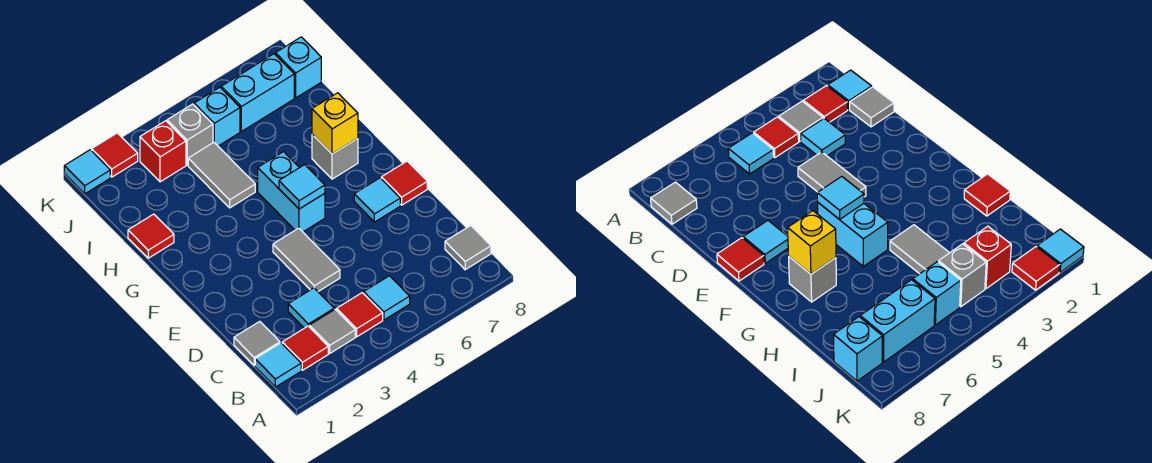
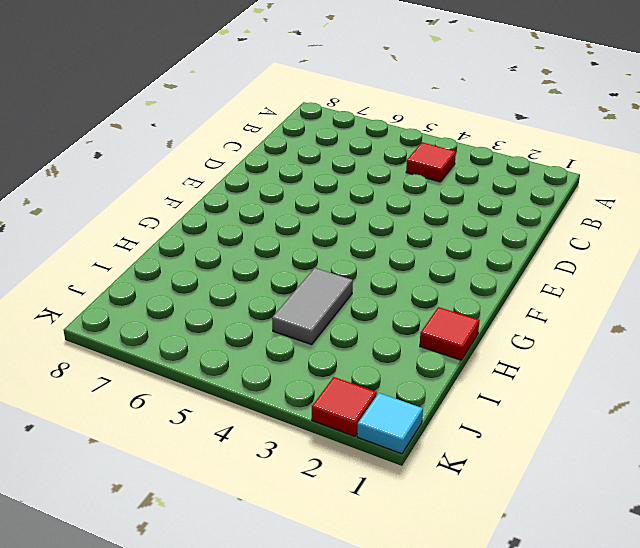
none -> cyan tile B1 level 1
none -> red tile B2 level 1
none -> grey tile B3 level 1

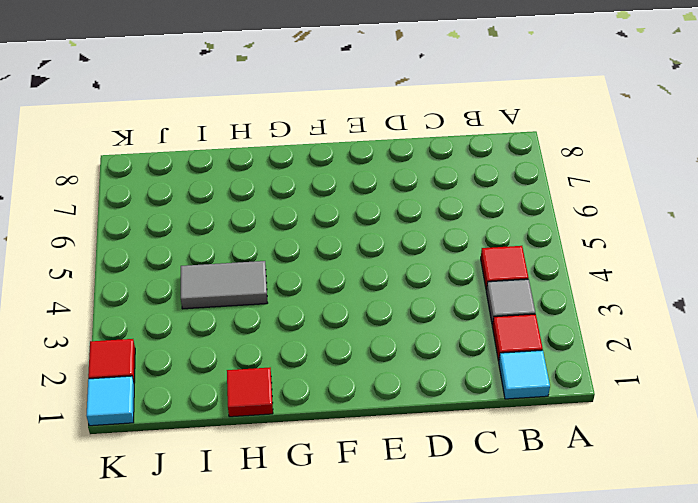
none -> cyan tile B5 level 1
none -> grey tile B8 level 1
none -> grey tile C1 level 1

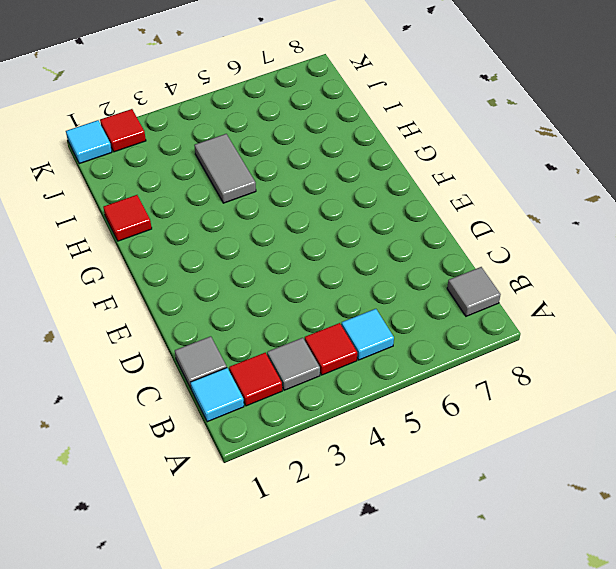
none -> cyan tile C3 level 1
none -> grey tile D4:E4 level 1
none -> cyan tile E7 level 1

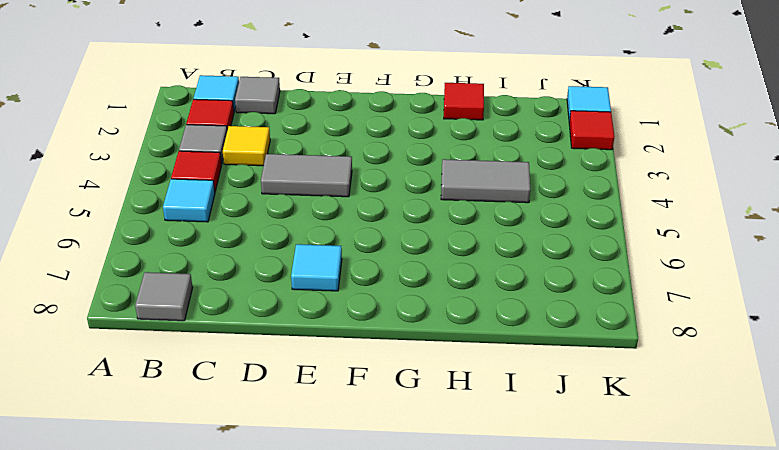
yellow tile C3 level 1 -> cyan tile C3 level 1
none -> red tile E8 level 1
none -> cyan brick F5:G5 level 1
none -> grey brick G7 level 1

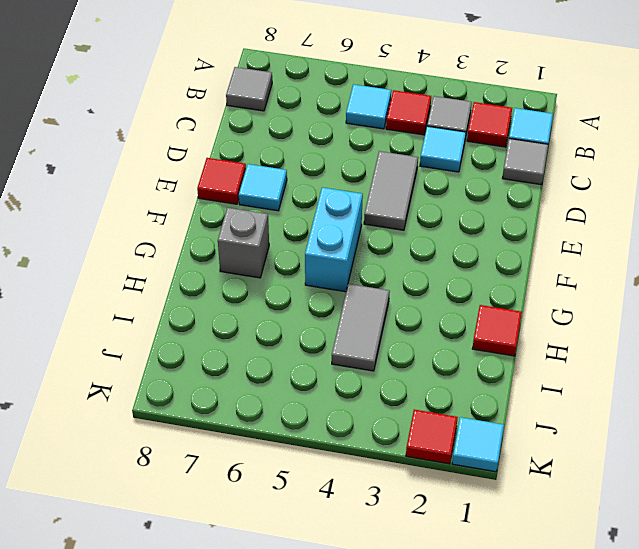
none -> red brick J3 level 1
none -> grey brick J4 level 1
none -> cyan brick J5 level 1

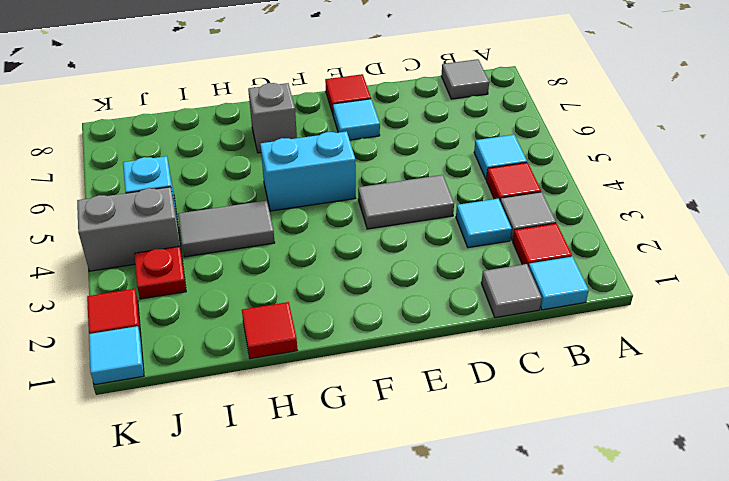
red plate J3 level 1 -> red brick J3 level 1
grey brick J4:K4 level 1 -> grey brick J4 level 1
none -> cyan brick J6:J7 level 1
none -> cyan brick J8 level 1
none -> cyan tile F5 level 2

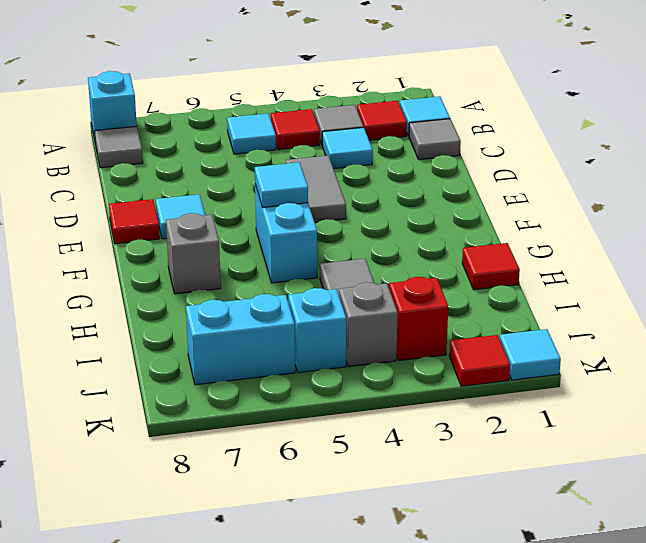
cyan brick A8 level 1 -> cyan brick J8 level 1
none -> yellow brick G7 level 2

